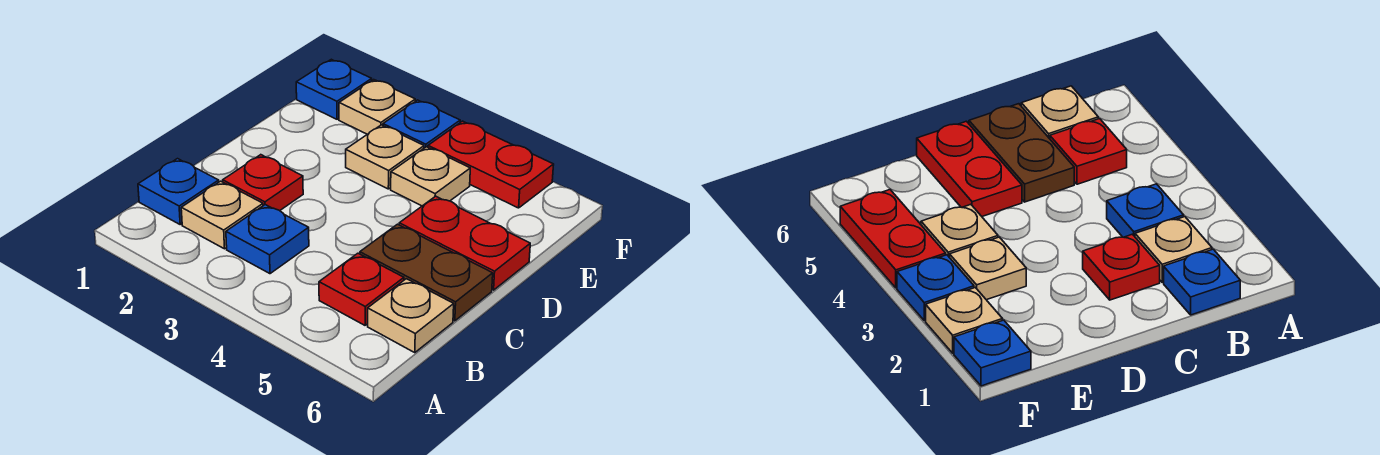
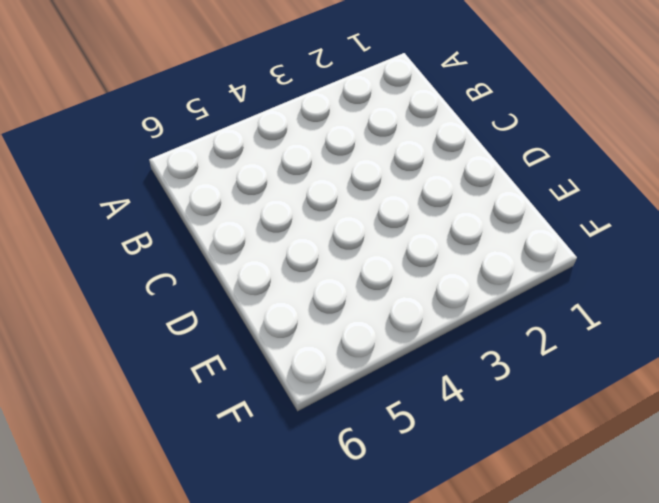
none -> blue plate B1 level 1
none -> tan plate B2 level 1
none -> blue plate B3 level 1

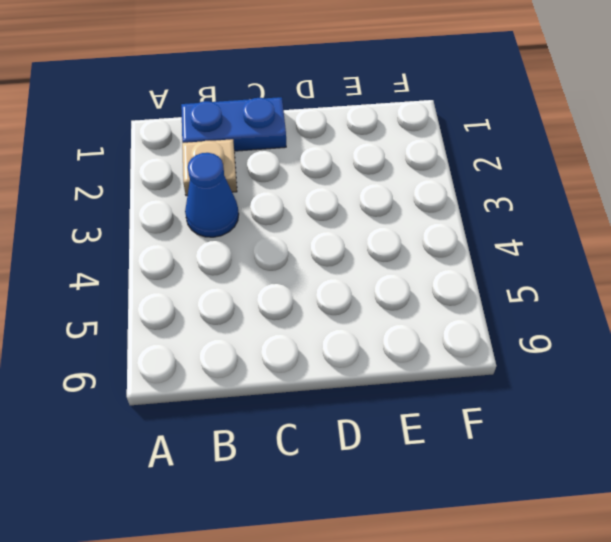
blue plate B1:C1 level 1 -> blue plate B1 level 1
blue cone B3 level 1 -> blue plate B3 level 1
none -> red plate B5 level 1
none -> tan plate B6 level 1
none -> red plate C2 level 1

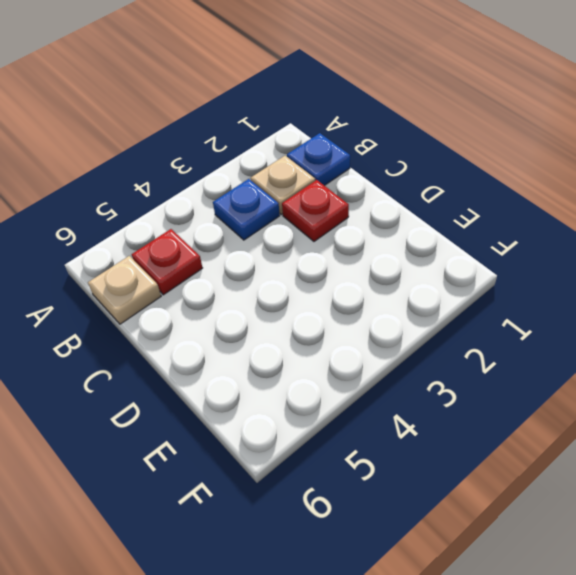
none -> brown plate C5:C6 level 1
none -> red plate D5:D6 level 1
none -> tan plate E3 level 1

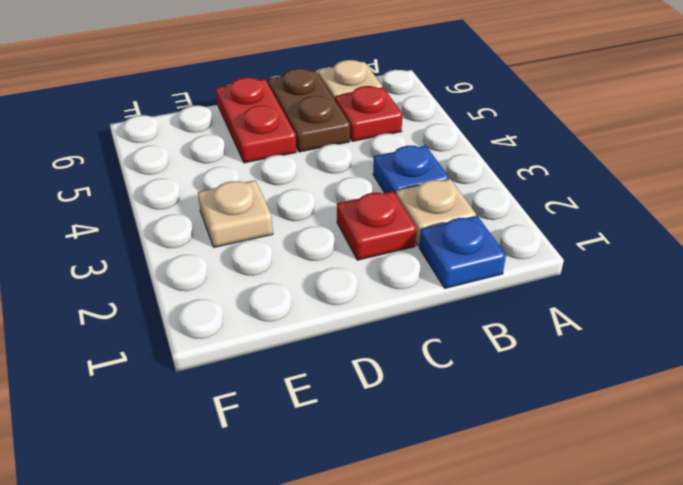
none -> tan plate E4 level 1
none -> blue plate F1 level 1
none -> tan plate F2 level 1

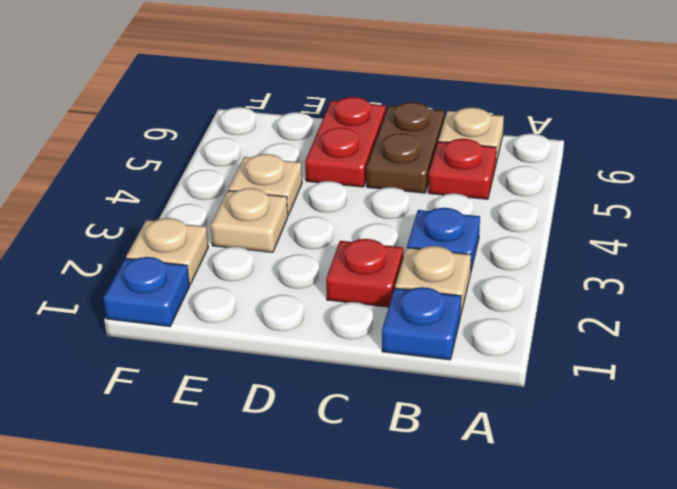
none -> blue plate F3 level 1
none -> red plate F4:F5 level 1

